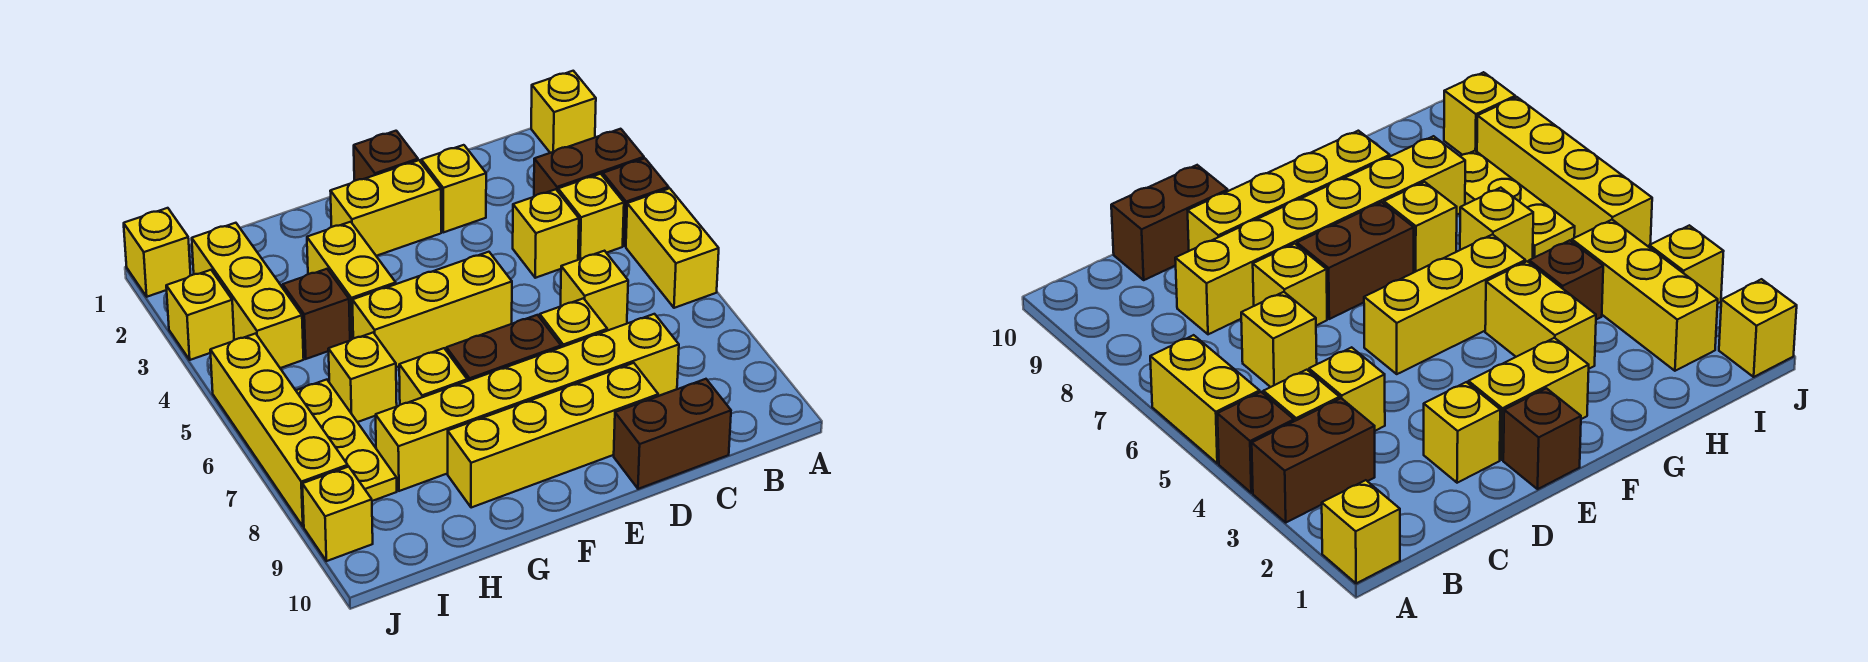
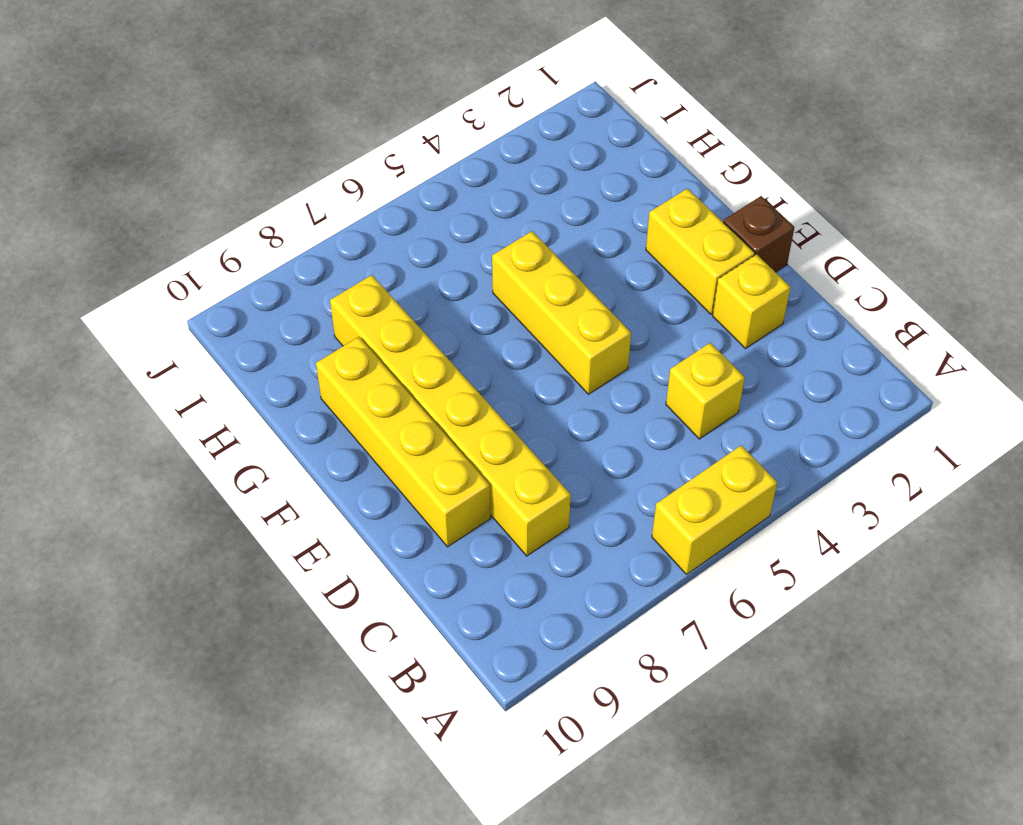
none -> yellow brick A1 level 1
none -> brown brick A3:B3 level 1
none -> brown brick A4 level 1

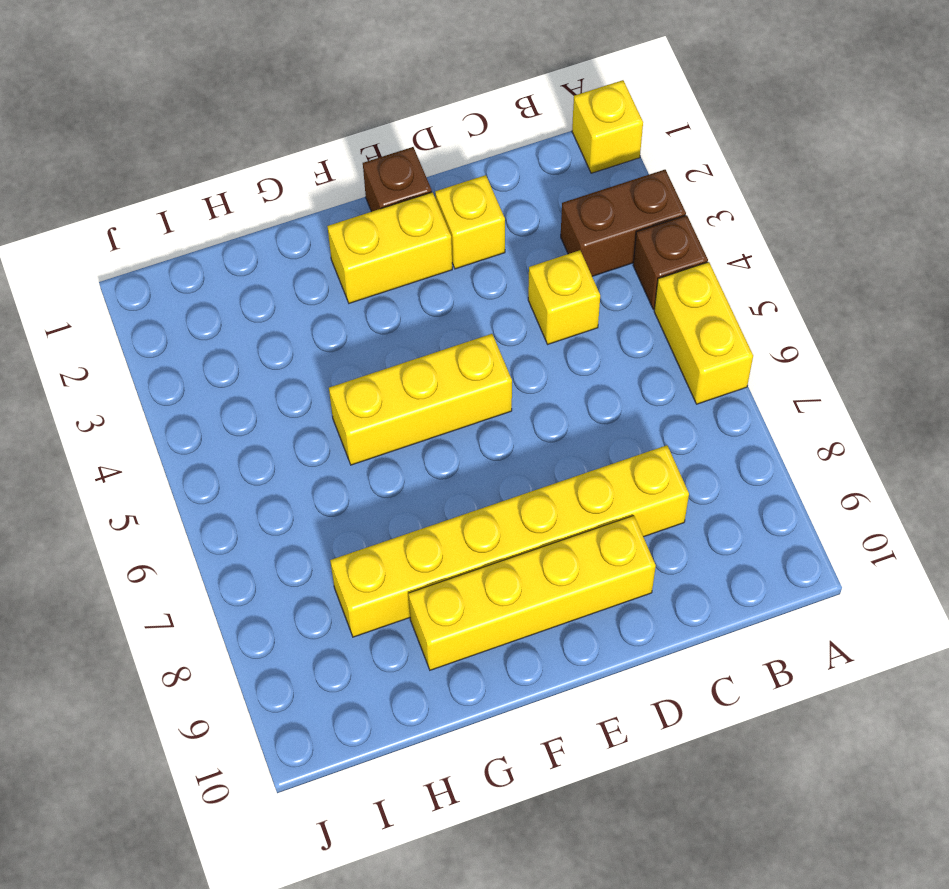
none -> yellow brick B4 level 1
none -> yellow brick C6 level 1
none -> brown brick C10:D10 level 1

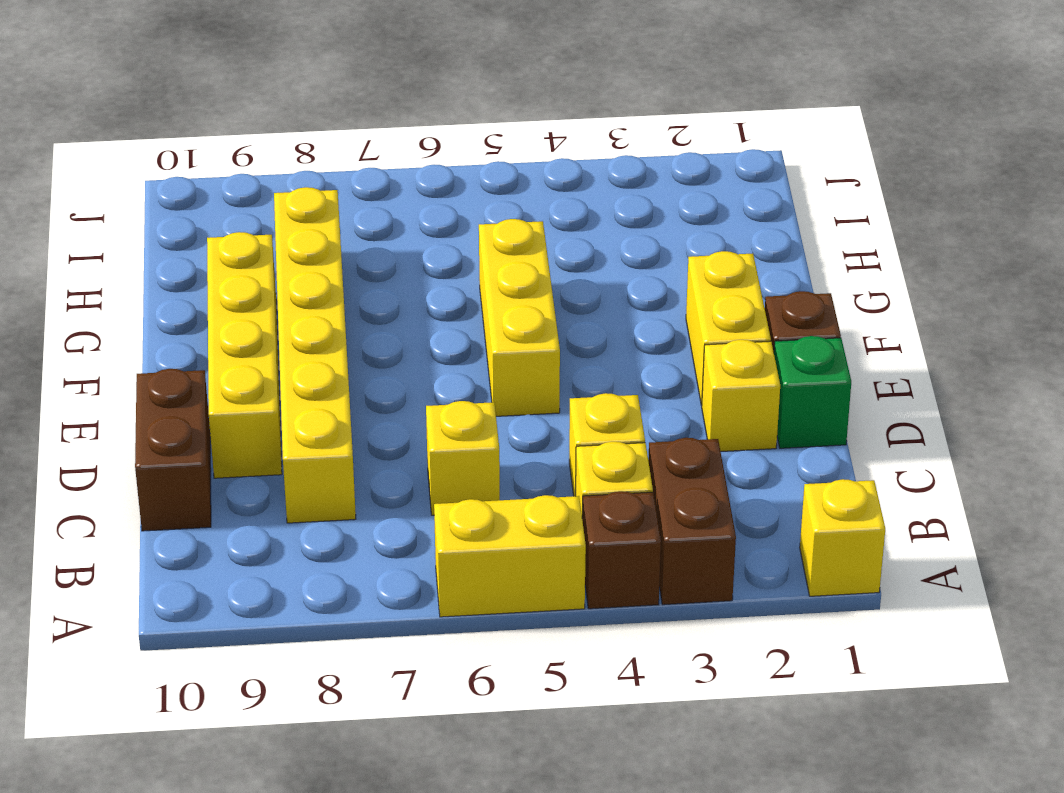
green brick D1 level 1 -> none
none -> yellow brick D7 level 1
none -> brown brick E7:F7 level 1
none -> yellow brick G3:G4 level 1

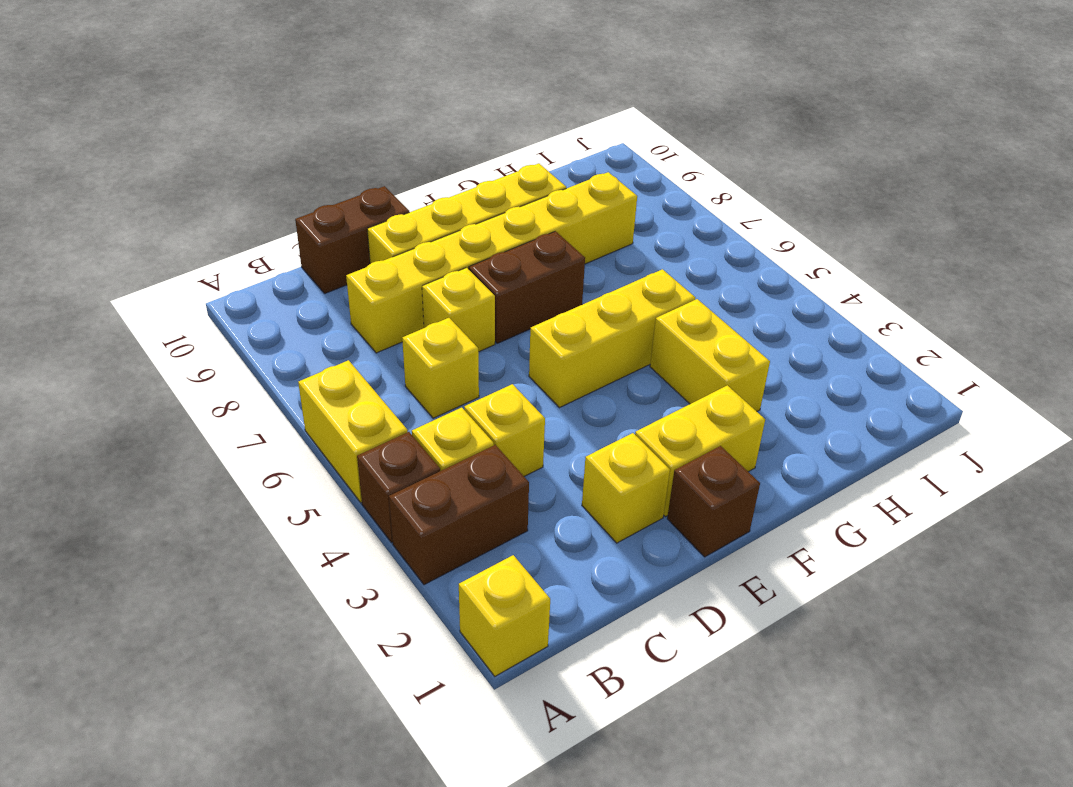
none -> yellow brick G7 level 1
none -> brown brick H4 level 1
none -> yellow brick H6 level 1

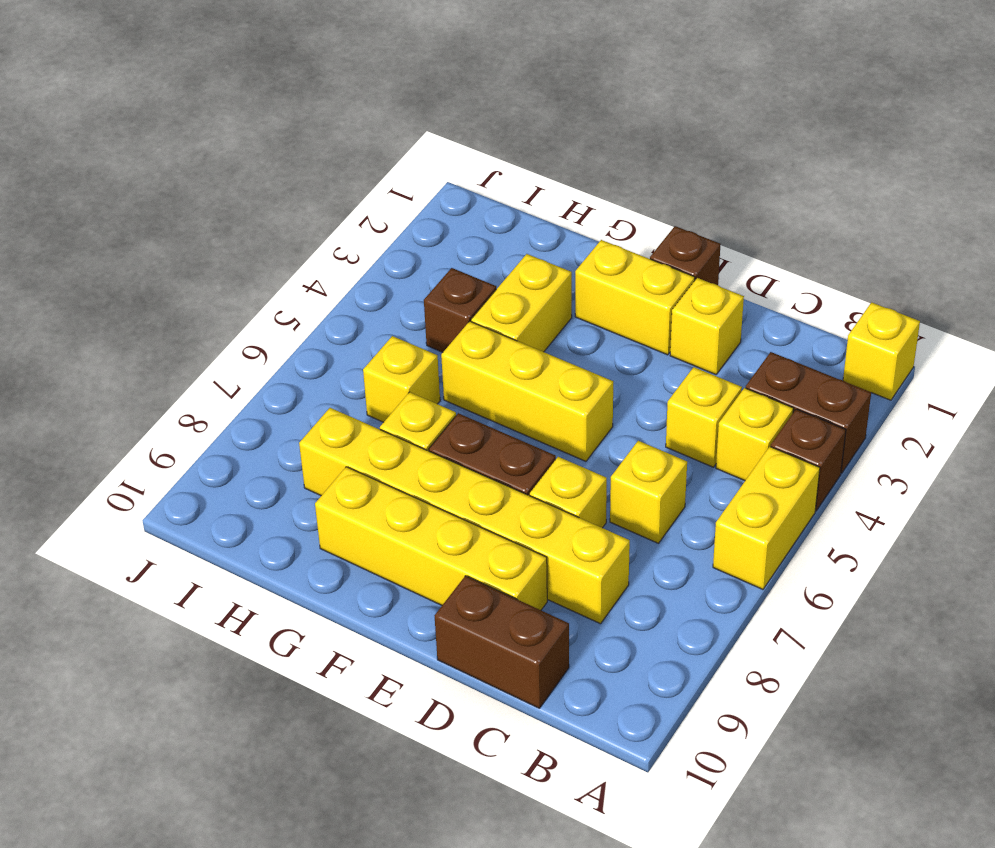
none -> yellow brick I2:I4 level 1
none -> yellow plate I6:I8 level 1
none -> yellow brick J1 level 1

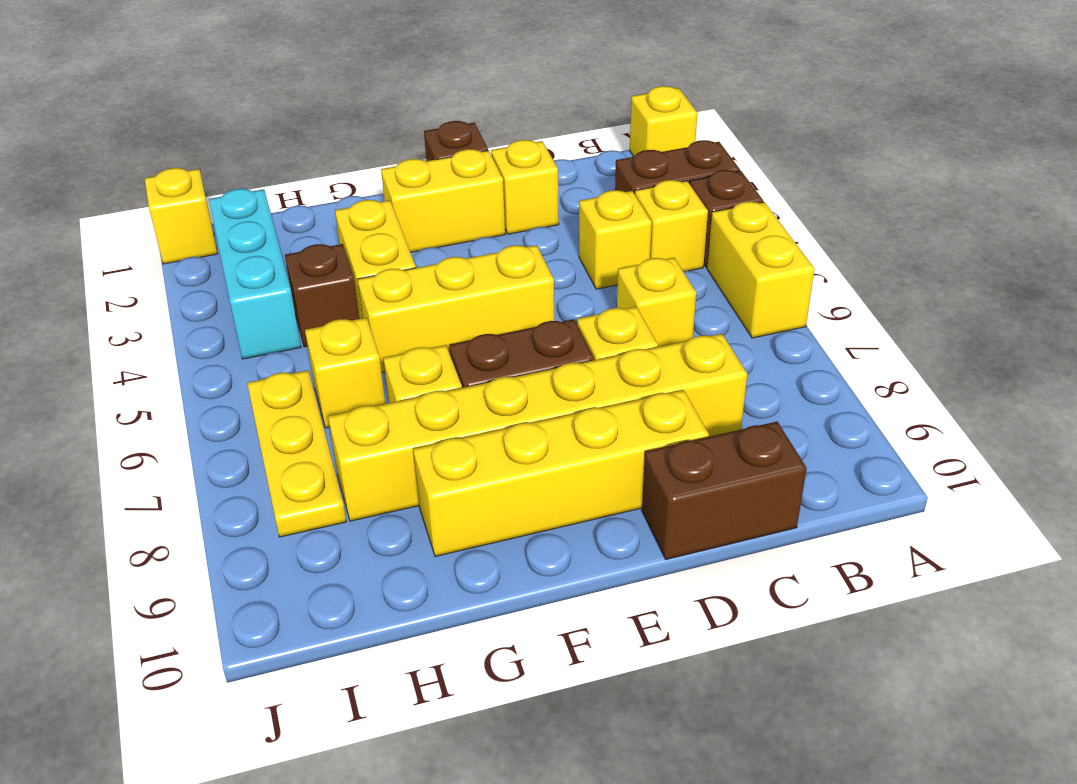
cyan brick I2:I4 level 1 -> yellow brick I2:I4 level 1
none -> yellow brick J3 level 1
none -> yellow brick J5:J8 level 1
none -> yellow brick J9 level 1

